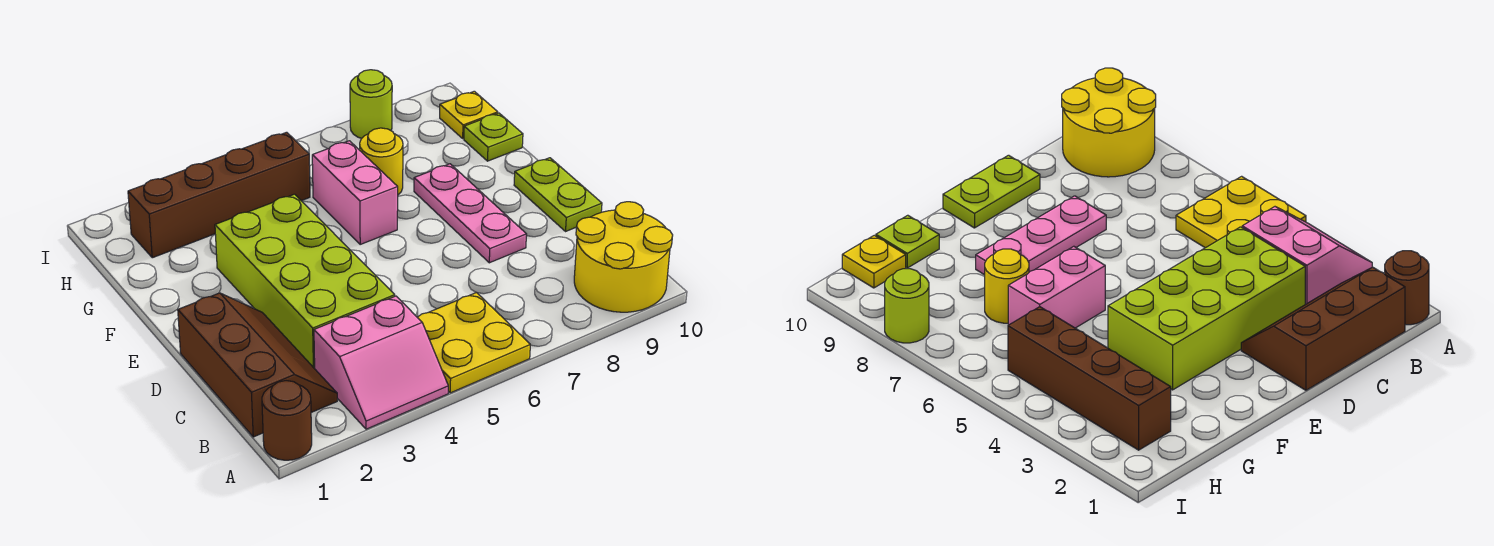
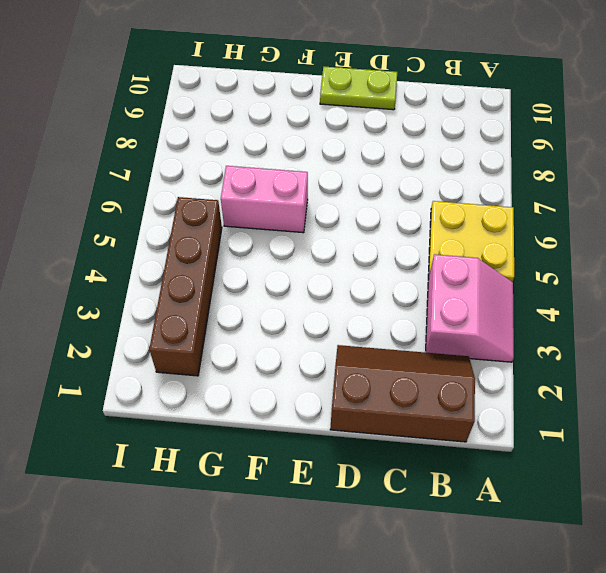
none -> brown round brick A1 level 1
none -> yellow round brick A9:B10 level 1
none -> lime brick C3:F4 level 1

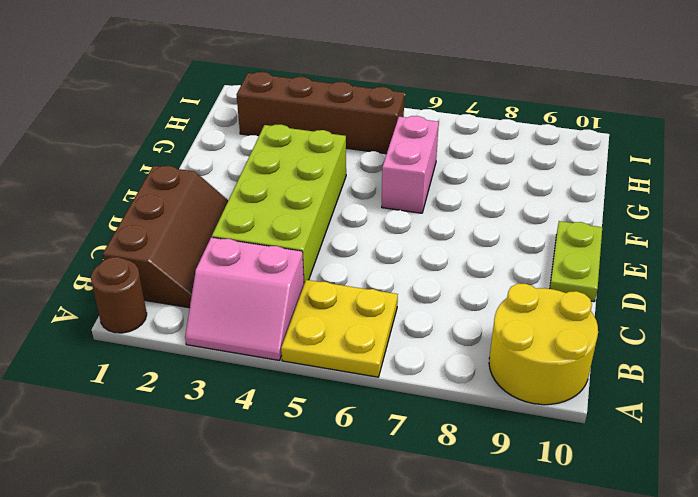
none -> pink plate D8:F8 level 1
none -> yellow round brick G7 level 1
none -> lime plate G10 level 1

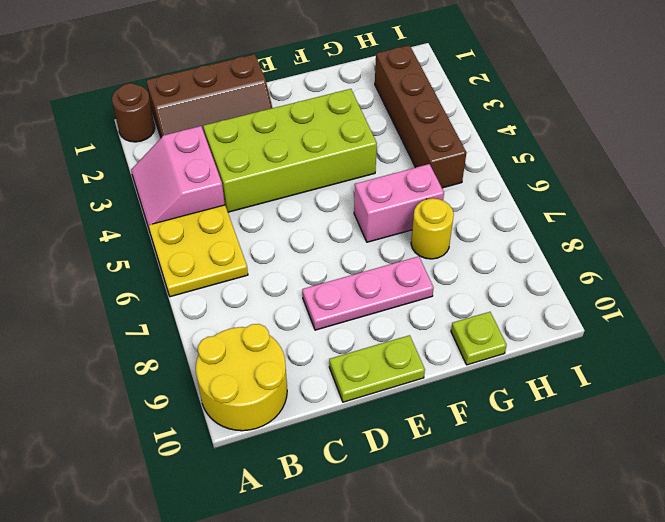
none -> yellow plate H10 level 1
none -> lime round brick I8 level 1

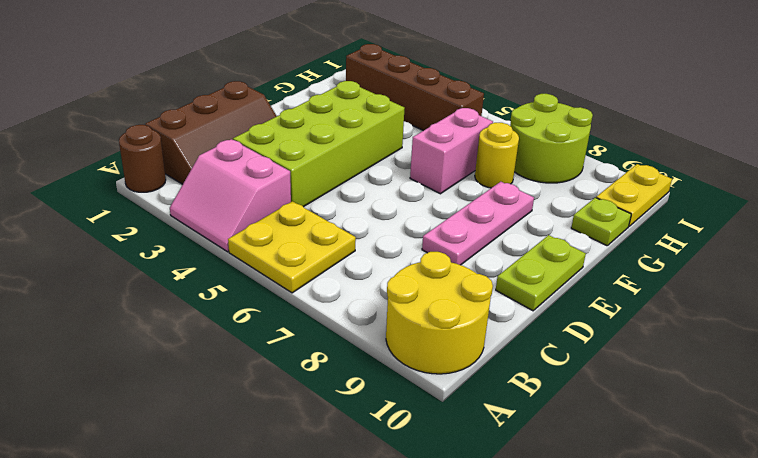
lime round brick H7:I8 level 1 -> lime round brick I8 level 1
yellow plate H10:I10 level 1 -> yellow plate H10 level 1

